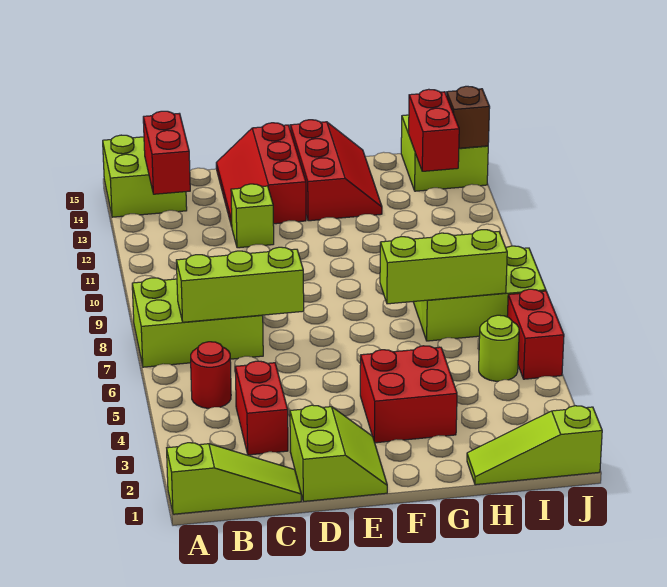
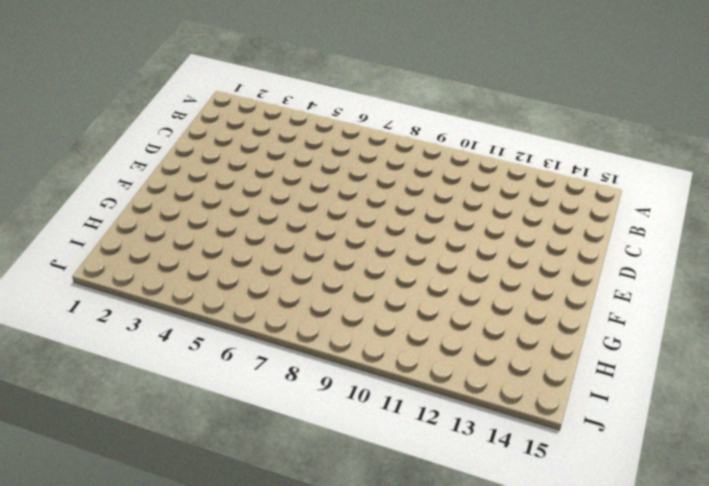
none -> lime slope A1:C1 level 1 top A
none -> lime brick A7:C8 level 1
none -> lime brick A14:B15 level 1

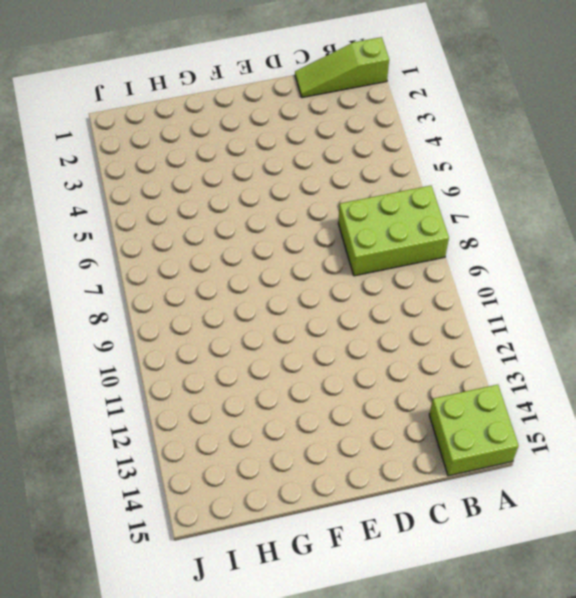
none -> red round brick B5 level 1
none -> red brick C3:C4 level 1
none -> lime slope D1:E2 level 1 top D

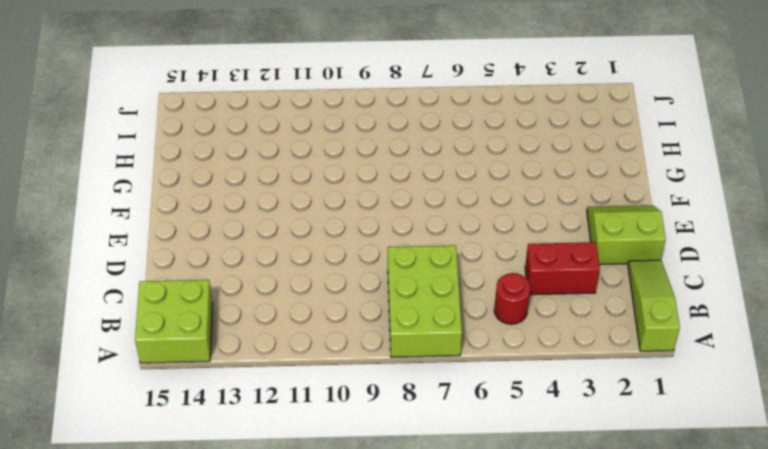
none -> lime brick D12 level 1
none -> red slope D13:E15 level 1 top E
none -> red brick F3:G4 level 1

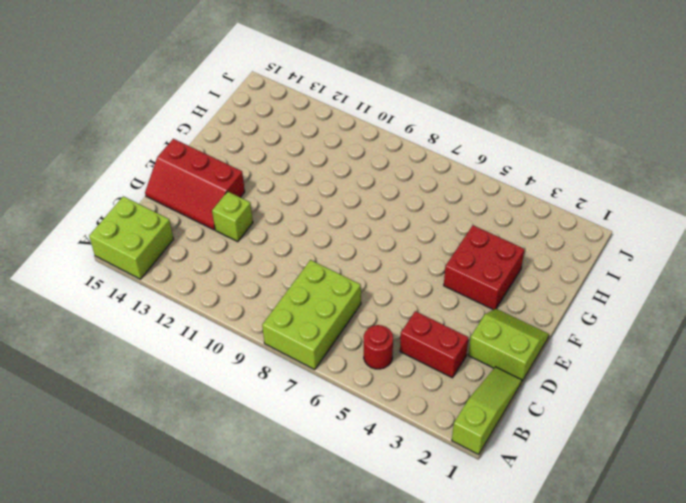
none -> red slope F13:G15 level 1 top F
none -> lime slope H1:J1 level 1 top J
none -> lime brick H7:J8 level 1

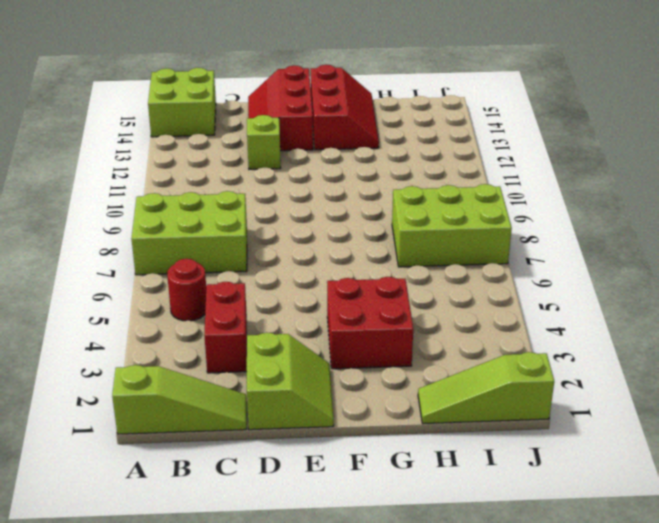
none -> lime round brick I5 level 1
none -> lime brick I14:J15 level 1
none -> red brick J5:J6 level 1

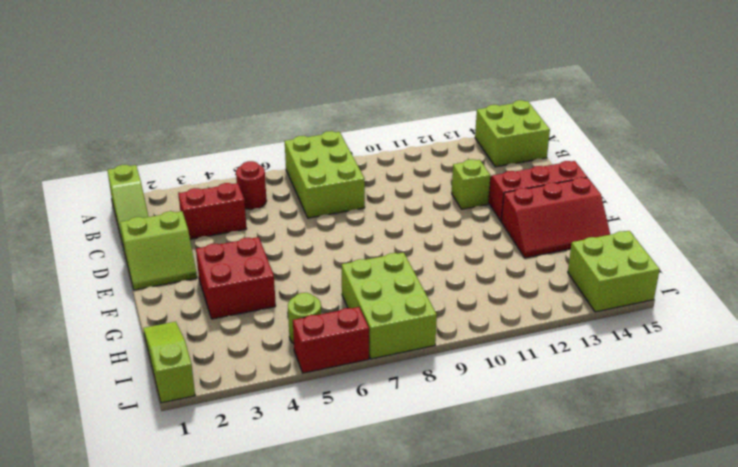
none -> lime brick B7:D7 level 2
none -> red brick B13:B14 level 2
none -> lime brick G7:I7 level 2

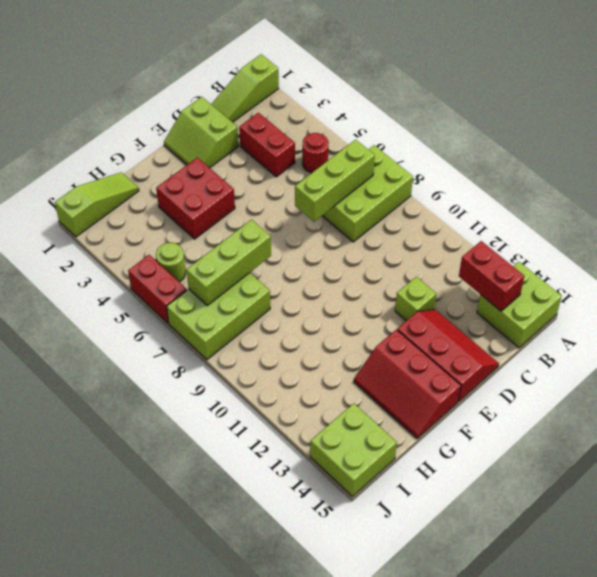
none -> red brick I13:I14 level 2
none -> brown brick J14 level 2

